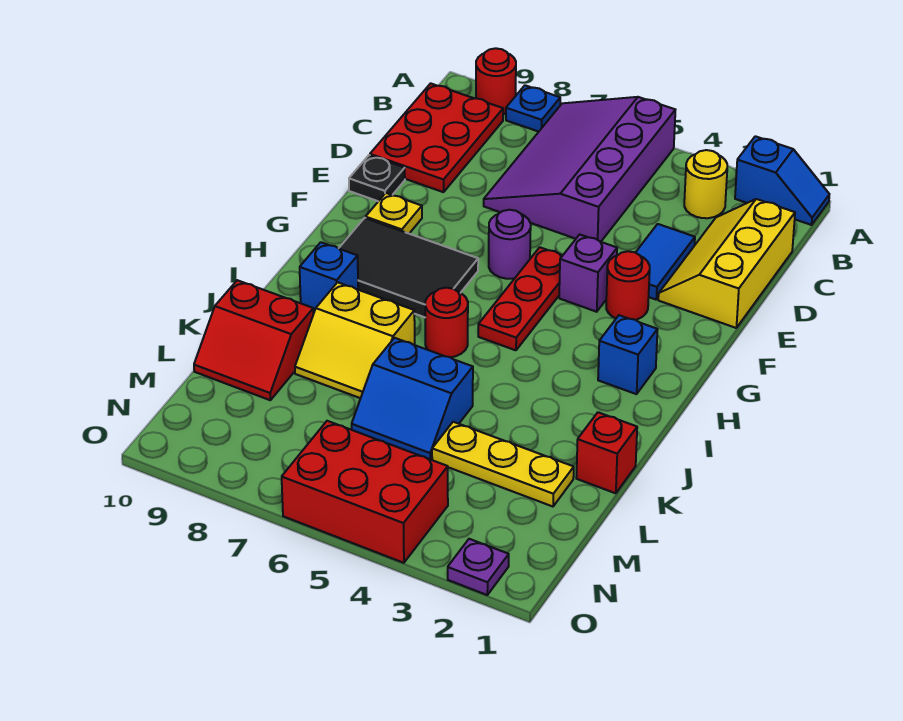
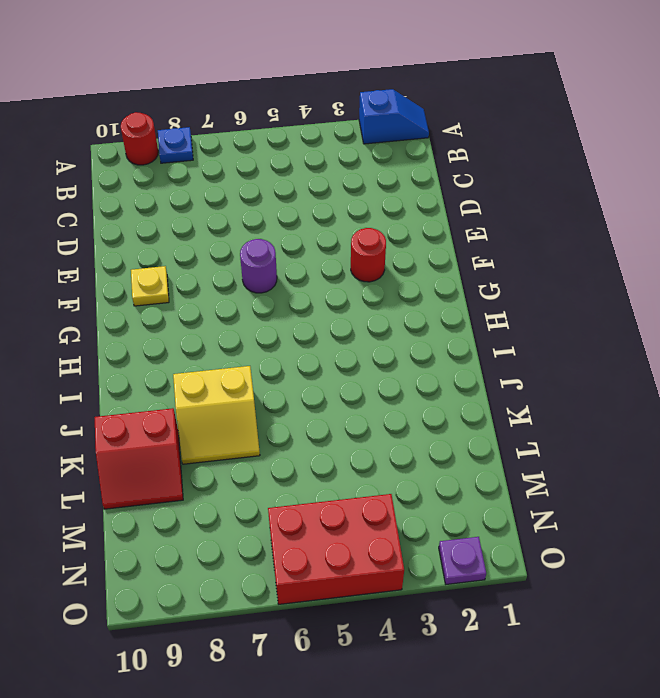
none -> purple slope A5:D7 level 1 top 5
none -> yellow round brick B3 level 1
none -> red plate B9:D10 level 1

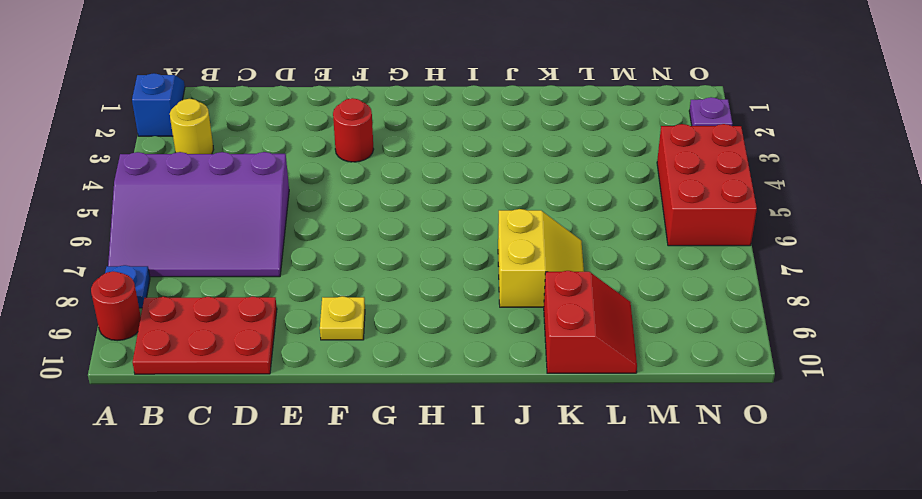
none -> yellow slope C1:E2 level 1 top 1
none -> blue tile D3:E3 level 1
none -> black plate E10 level 1

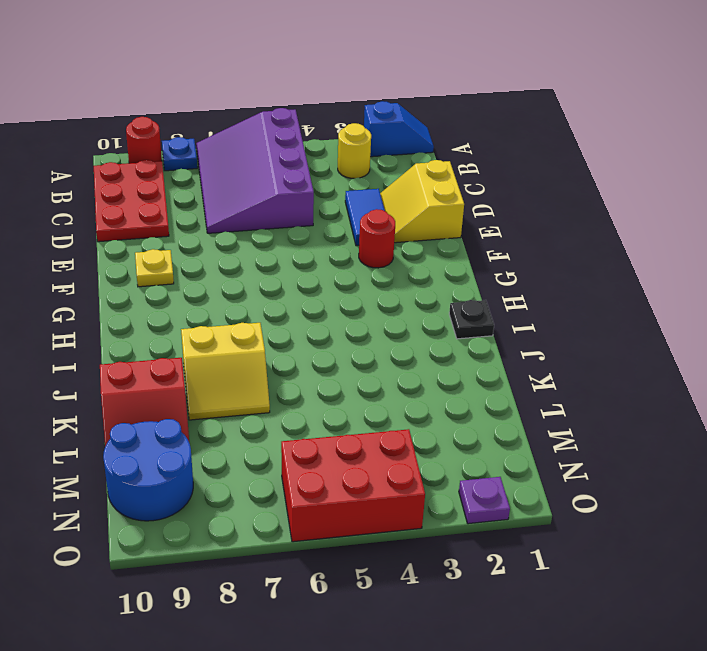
yellow slope D1:E2 level 1 top 1 -> yellow slope C1:E2 level 1 top 1
black plate I1 level 1 -> black plate E10 level 1
blue round brick M9:N10 level 1 -> none
none -> purple brick F4 level 1
none -> red plate F5:H5 level 1
none -> purple round brick F6 level 1

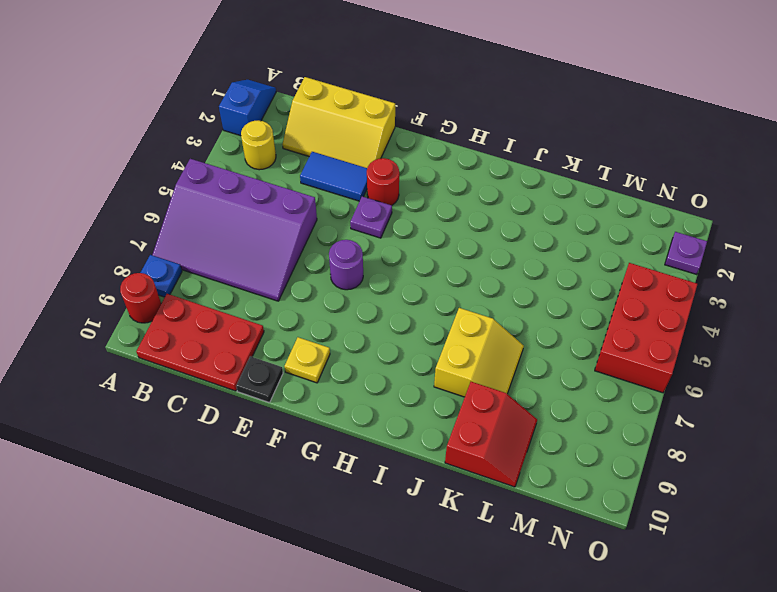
purple plate F4 level 1 -> purple brick F4 level 1
none -> red plate F5:H5 level 1
none -> black tile G7:H9 level 1
none -> blue brick H2 level 1

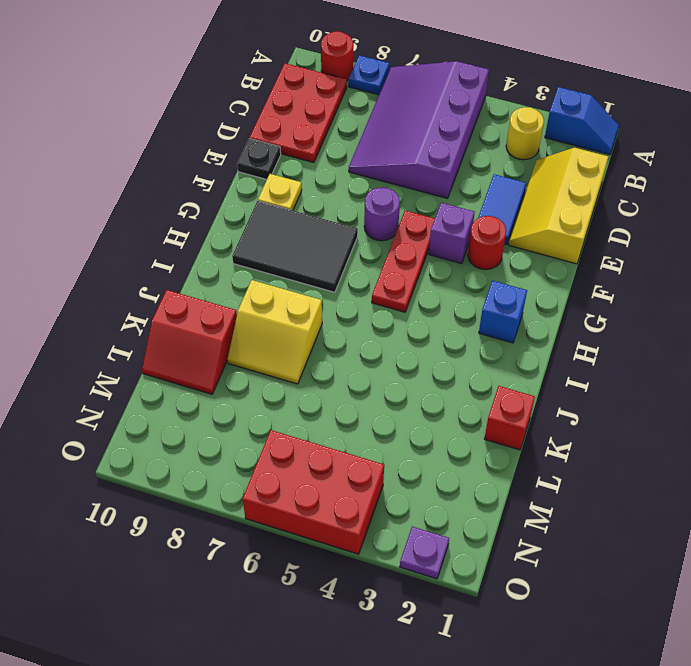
none -> red round brick I6 level 1
none -> blue brick I9 level 1
none -> blue slope K5:L6 level 1 top K

